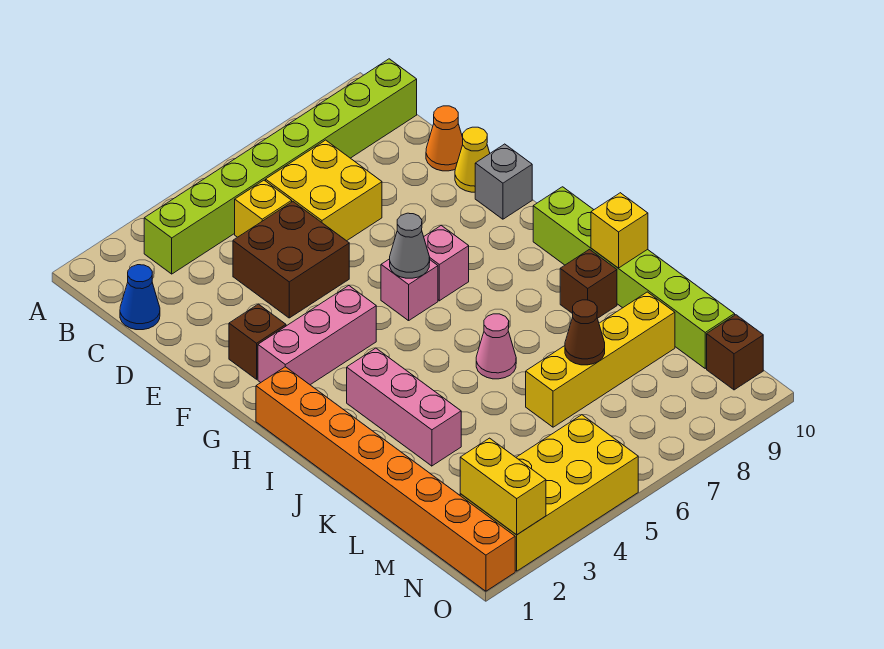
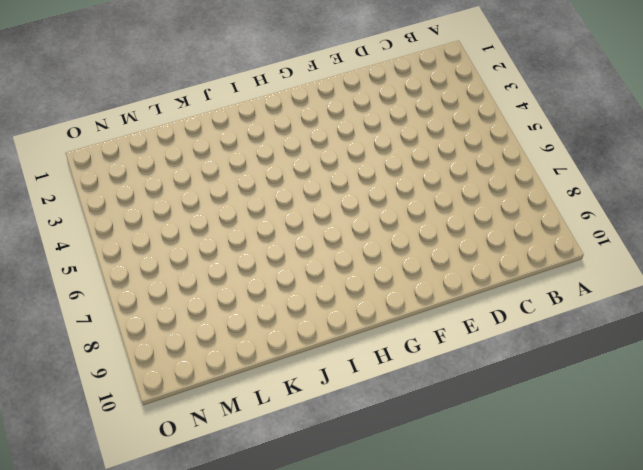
none -> lime brick B3:B10 level 1
none -> blue cone C1 level 1
none -> yellow brick C5 level 1

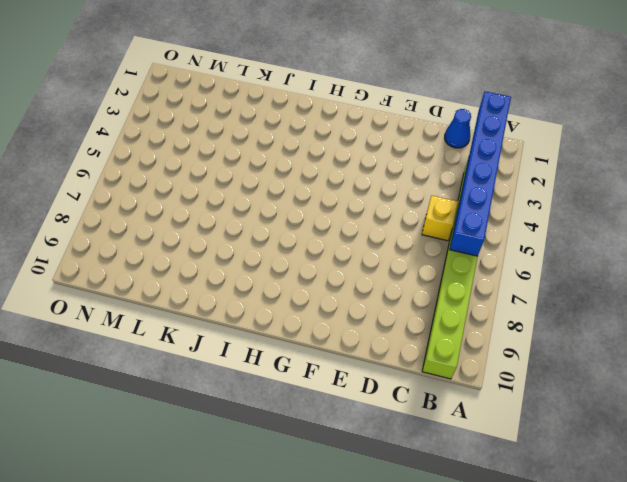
blue brick B1:B6 level 2 -> none
none -> yellow brick C6:D7 level 1
none -> brown brick D4:E5 level 1
none -> orange cone D10 level 1

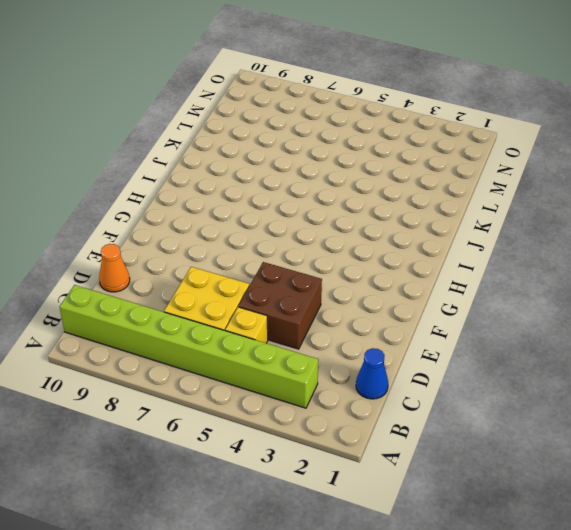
none -> yellow cone E10 level 1
none -> brown brick F2 level 1
none -> grey brick F10 level 1

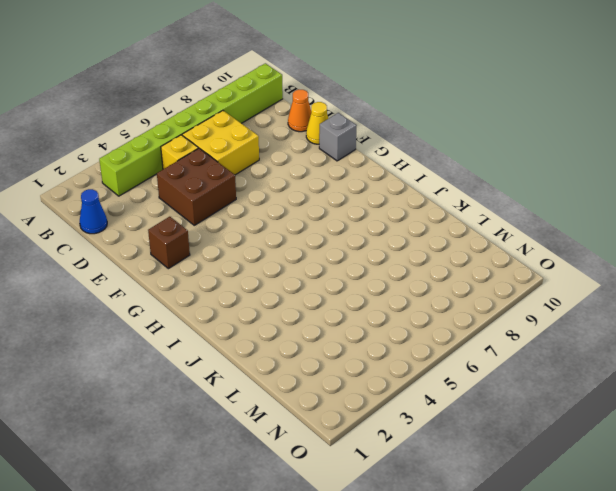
none -> pink brick G2:G4 level 1
none -> pink brick G6 level 1
none -> pink brick G7 level 1

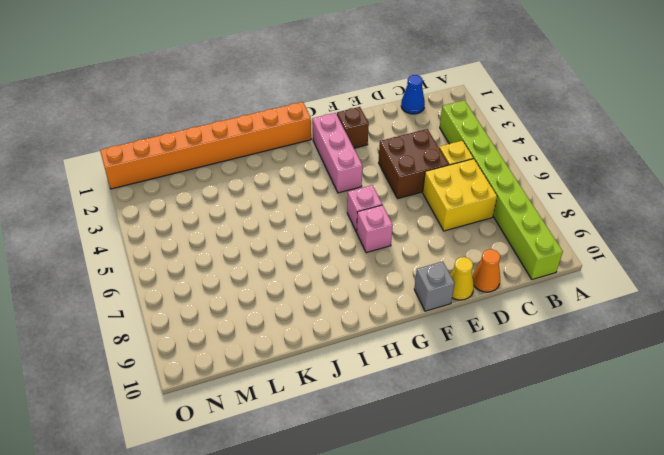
none -> lime brick H10:M10 level 1
none -> pink brick I3:K3 level 1
none -> pink cone J6 level 1

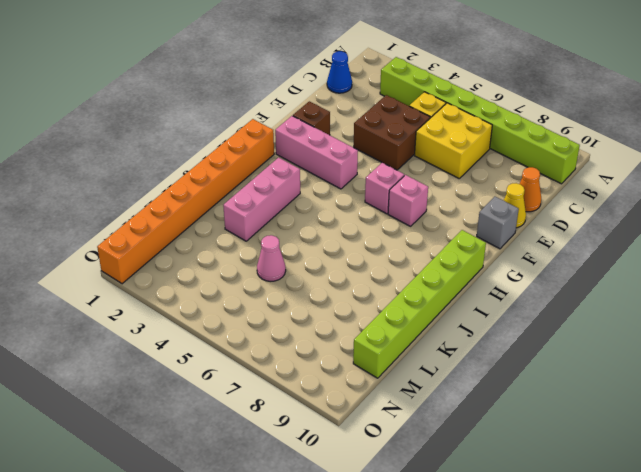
pink cone L5 level 1 -> pink cone J6 level 1
none -> brown brick J9 level 1
none -> yellow brick L6:L9 level 1
none -> yellow brick N2:O5 level 1

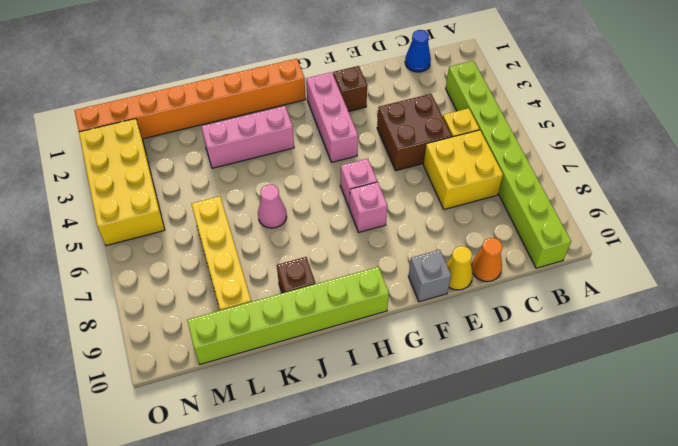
none -> brown brick N10 level 1
none -> grey cone G6 level 2
none -> yellow brick J10 level 2

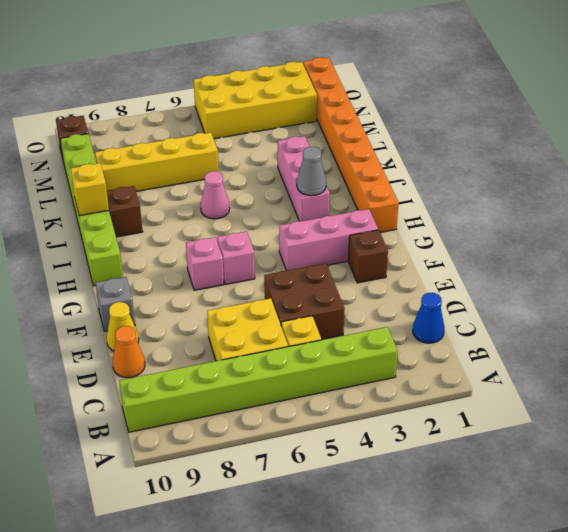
grey cone I3 level 2 -> grey cone G6 level 2
none -> brown cone L7 level 2
none -> yellow brick N2:O2 level 2

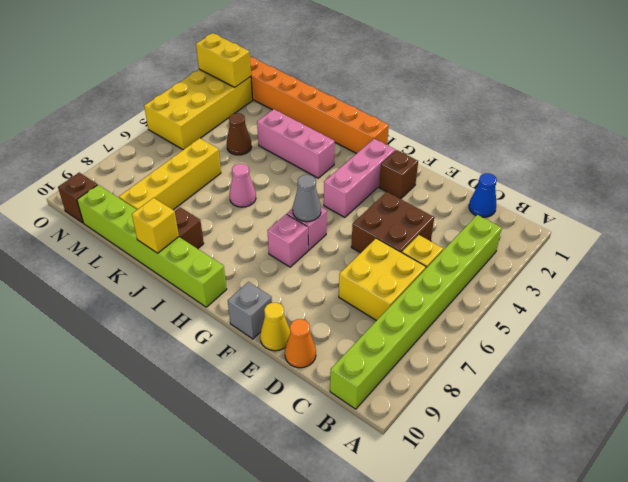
brown cone L4 level 1 -> brown cone L7 level 2

